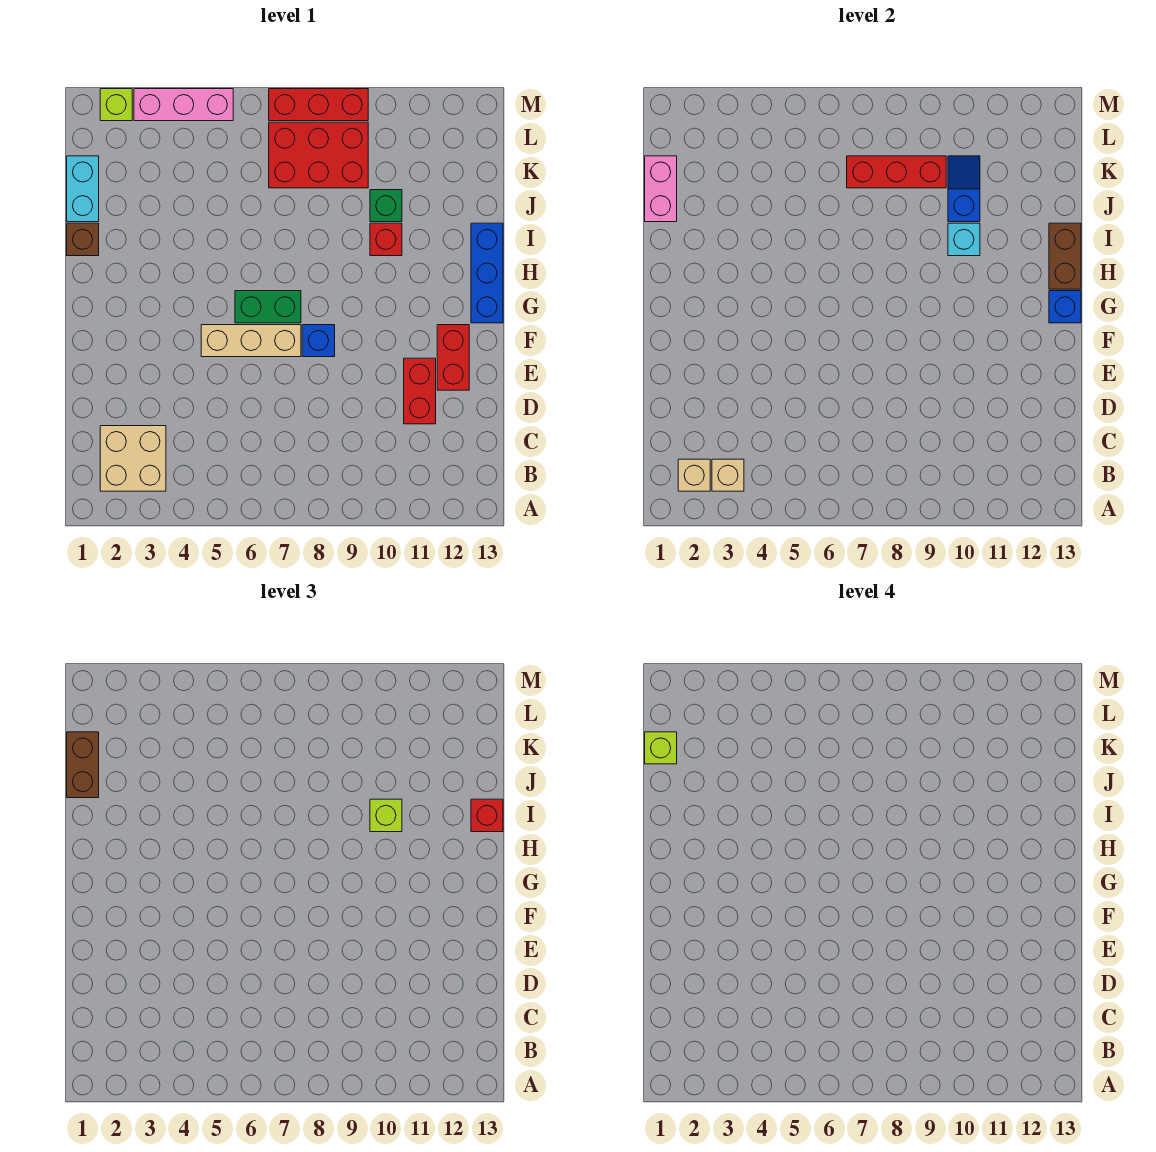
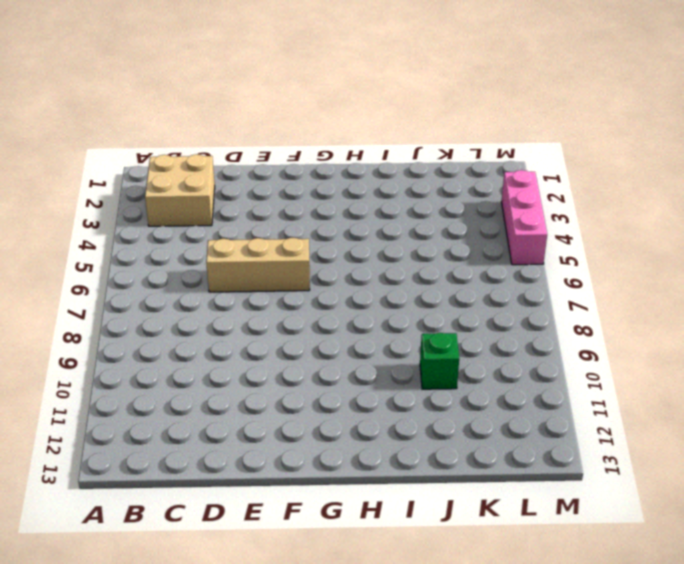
tan brick D6:F6 level 1 -> tan brick F5:F7 level 1
none -> red brick D11:E11 level 1
none -> red brick E12:F12 level 1
none -> blue brick F8 level 1

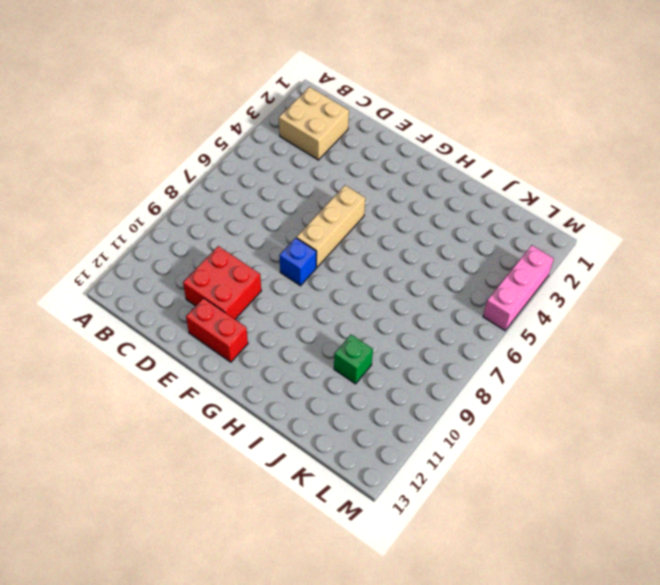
red brick D10:E11 level 1 -> red brick D11:E11 level 1
none -> green brick G6:G7 level 1
none -> blue brick G13:I13 level 1
none -> brown brick I1 level 1

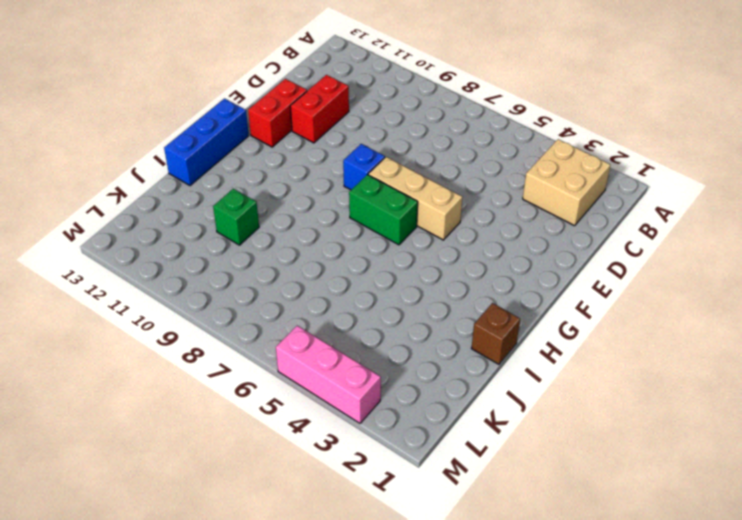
none -> red brick I10 level 1
none -> cyan brick J1:K1 level 1
none -> red brick K7:L9 level 1

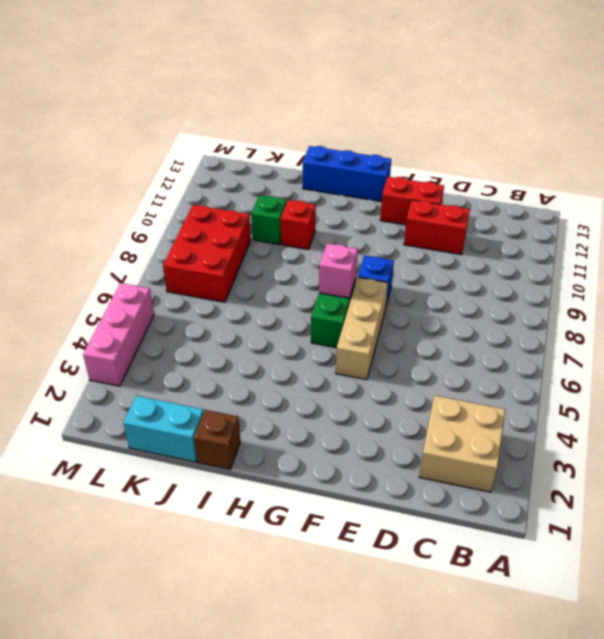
pink brick G7 level 2 -> none
none -> lime brick M2 level 1
none -> red brick M7:M9 level 1
none -> tan brick B2 level 2

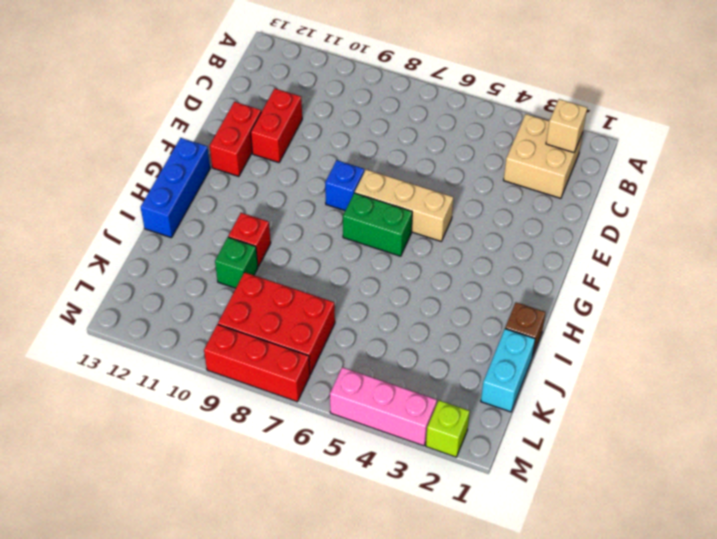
none -> tan brick B3 level 2
none -> blue brick G13 level 2
none -> brown brick H13:I13 level 2

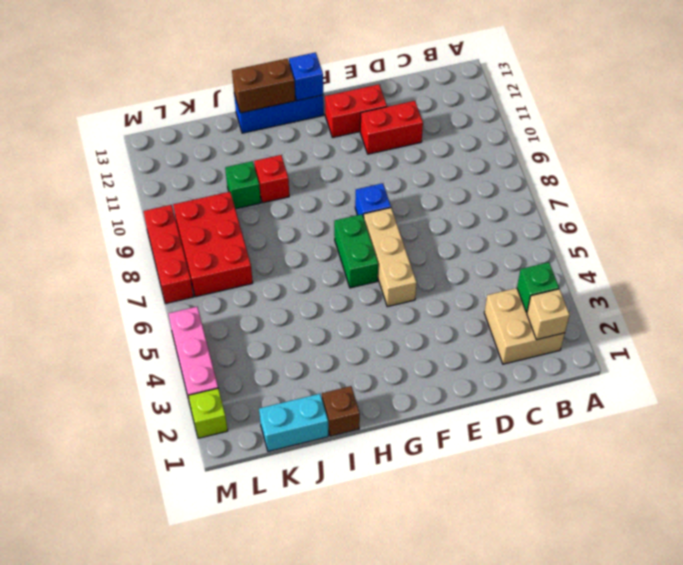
green brick B3 level 2 -> tan brick B3 level 2
none -> cyan brick I10 level 2
none -> pink brick J1:K1 level 2
none -> blue slope J10:K10 level 2 top J

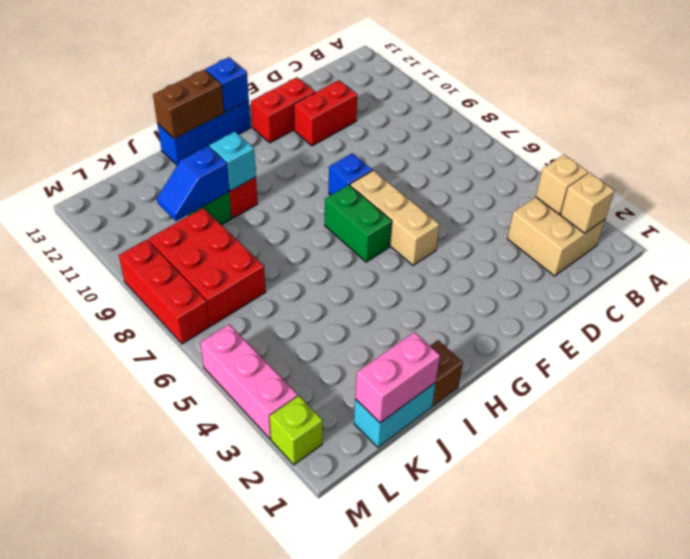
none -> red brick K7:K9 level 2
none -> lime brick I10 level 3
none -> red brick I13 level 3

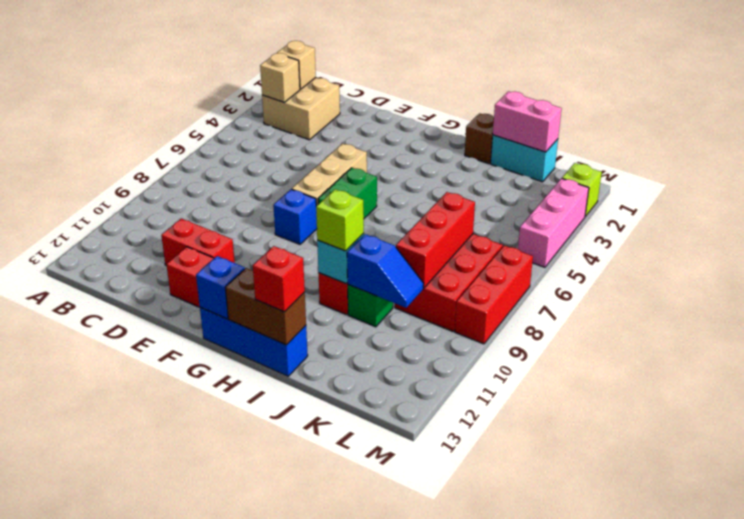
none -> brown brick J1:K1 level 3
none -> lime brick K1 level 4

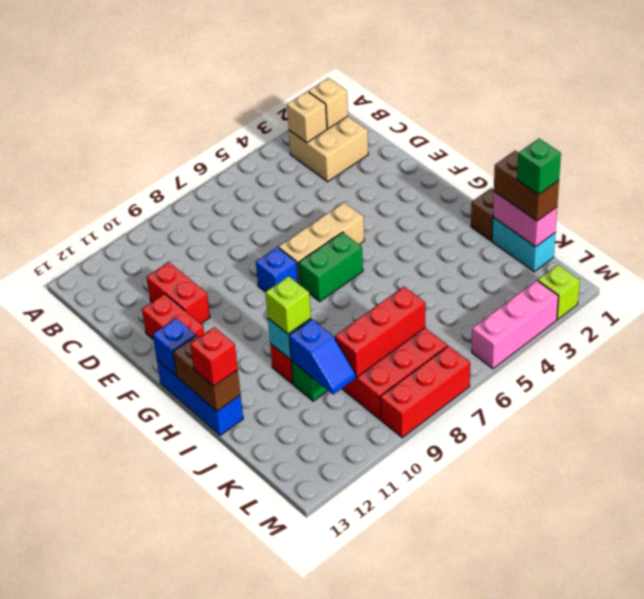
green brick K1 level 4 -> lime brick K1 level 4

